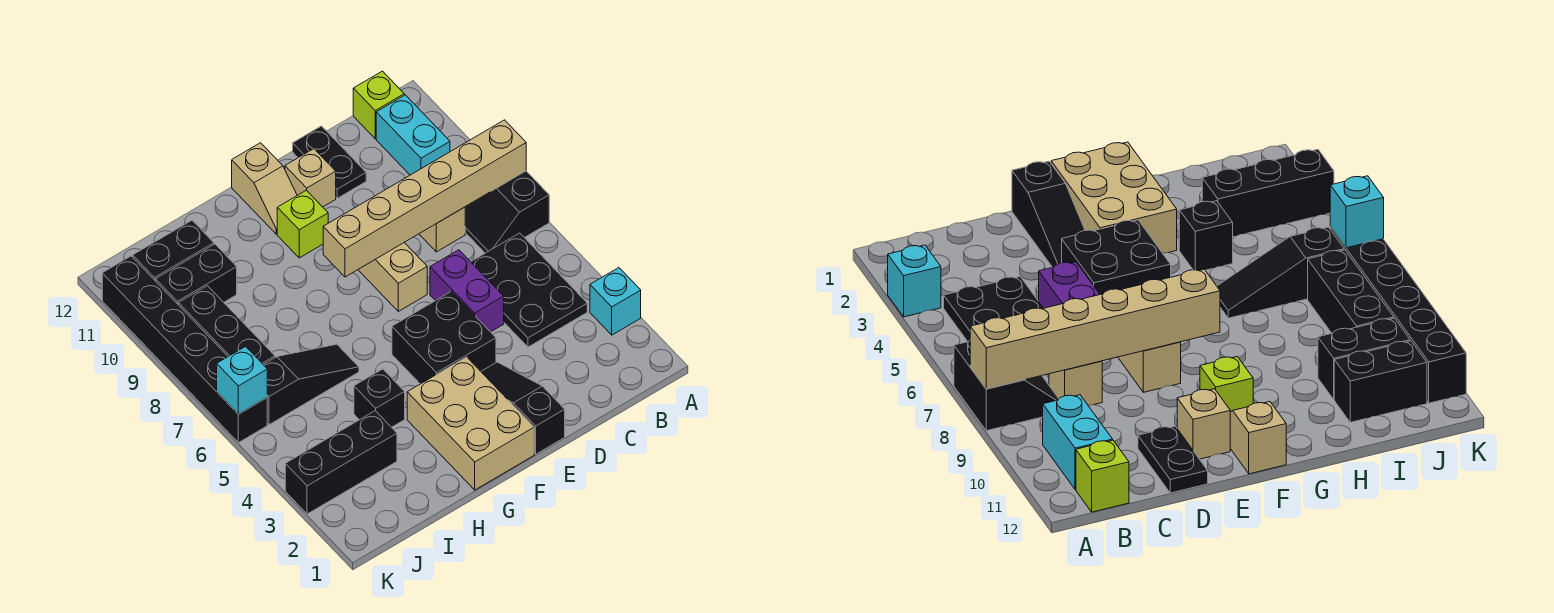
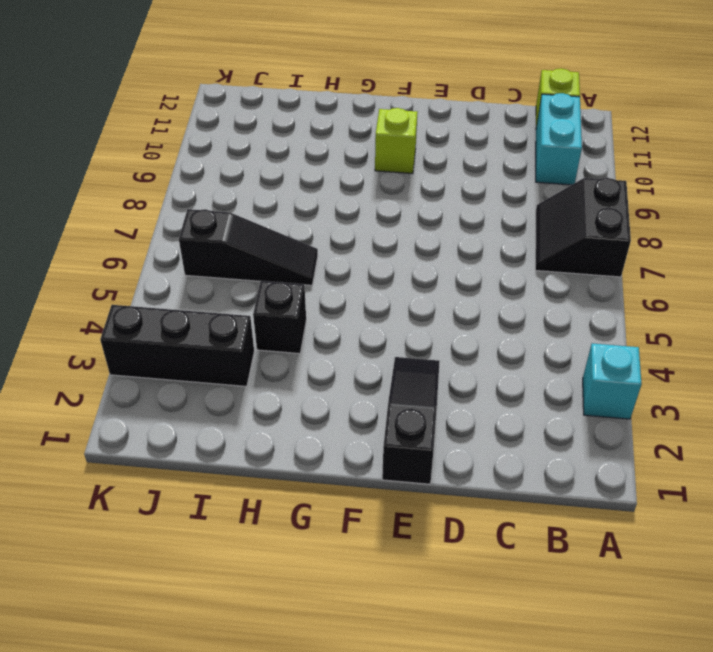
none -> black plate B4:C6 level 1
none -> tan brick C8 level 1
none -> purple brick D5:D6 level 1

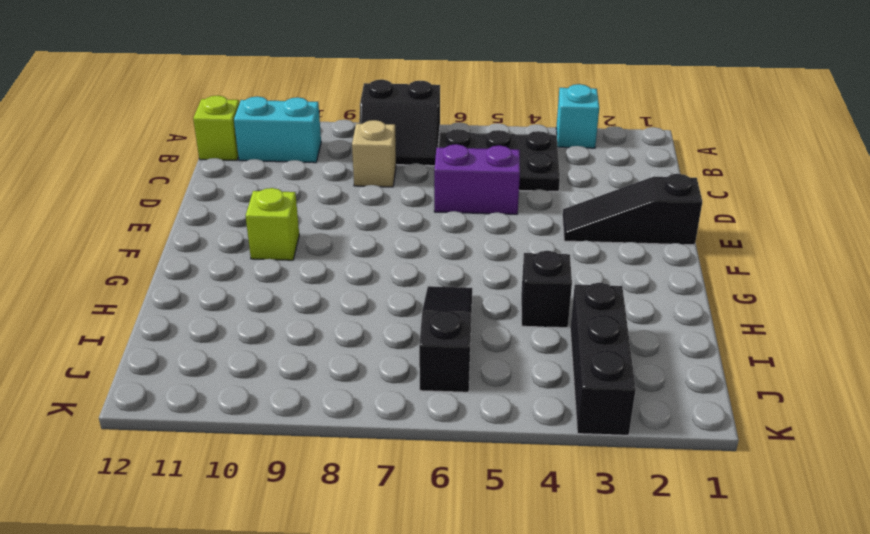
none -> black plate D11:D12 level 1
none -> black brick E4:F5 level 1
none -> tan brick E7:E8 level 1

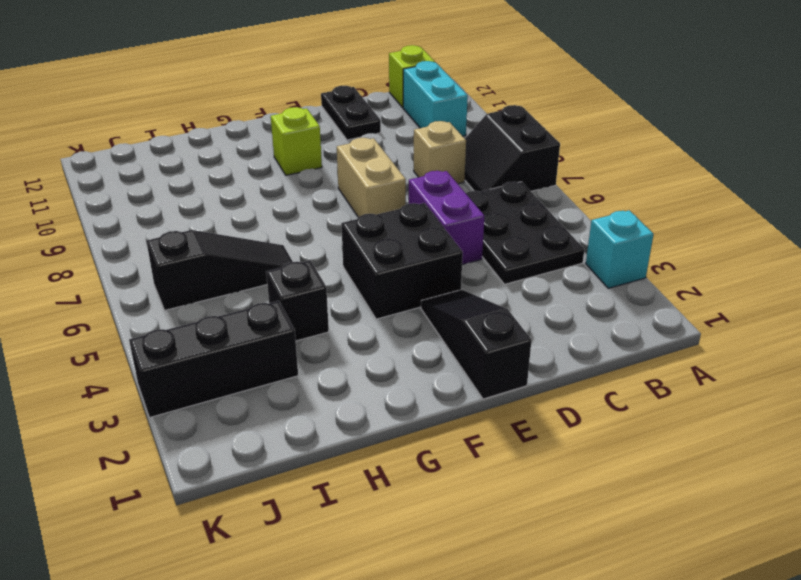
none -> tan brick E11 level 1
none -> tan brick F1:G3 level 1
none -> tan slope F11:F12 level 1 top 12

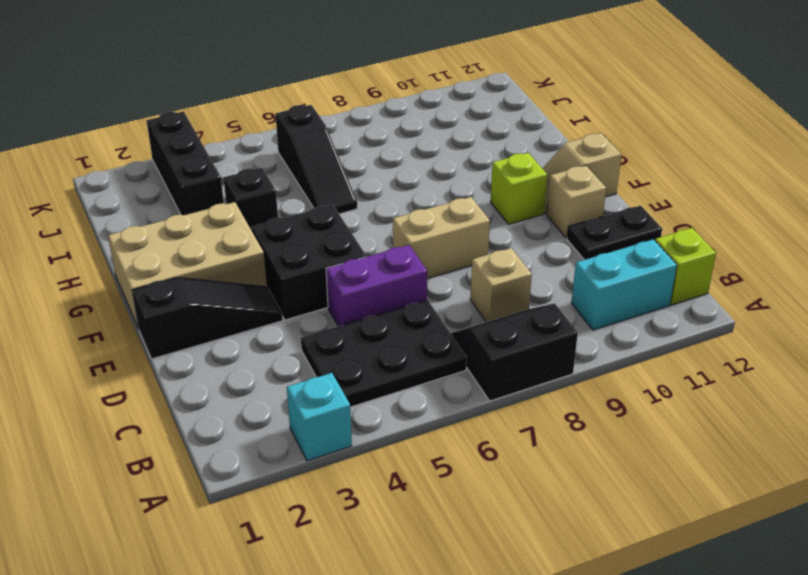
none -> black brick I10:J10 level 1
none -> black brick I11:J11 level 1
none -> black brick J7:J9 level 1

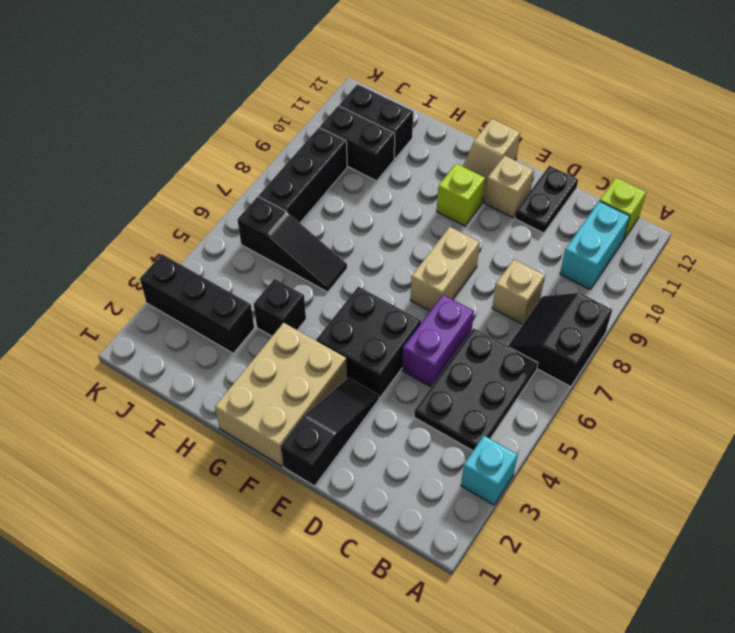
none -> black brick K6:K11 level 1
none -> tan brick A8:F8 level 2
none -> cyan brick K6 level 2

